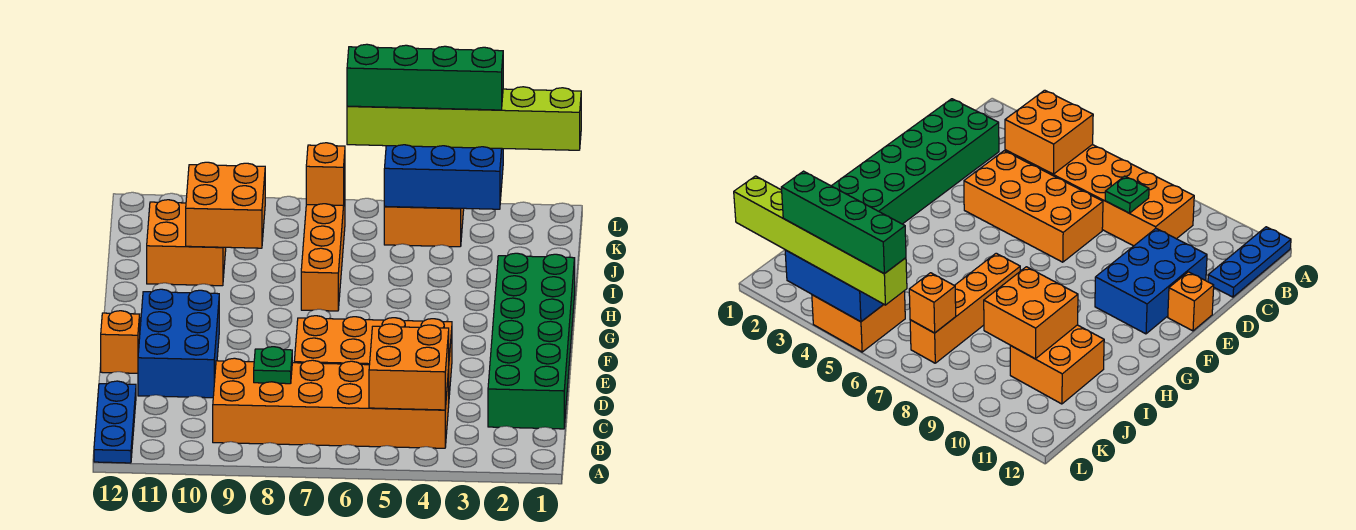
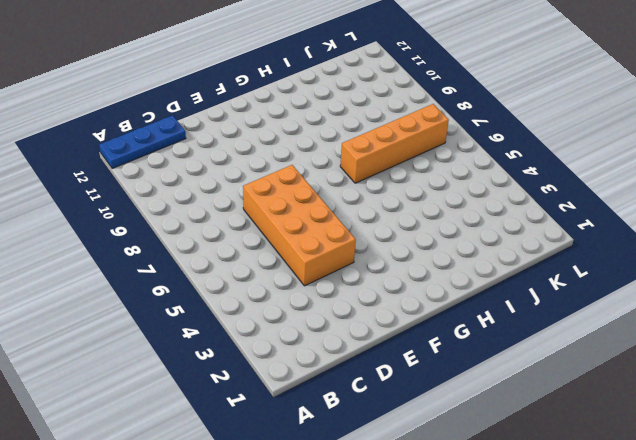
none -> orange brick B4:C9 level 1
none -> green brick C1:H2 level 1
none -> blue brick D10:F11 level 1

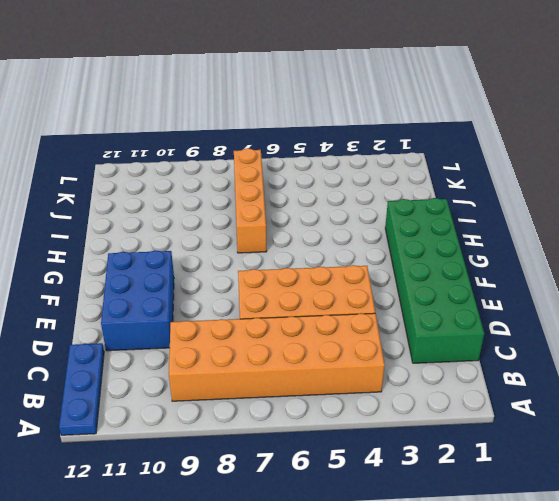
none -> orange brick E12 level 1
none -> orange brick I10:J11 level 1
none -> orange brick K4:L5 level 1

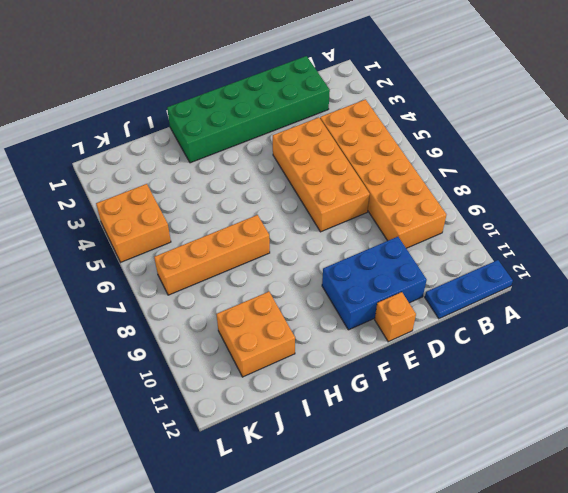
none -> orange brick B4:C5 level 2
none -> green plate C8 level 2
none -> orange brick I9:J10 level 2

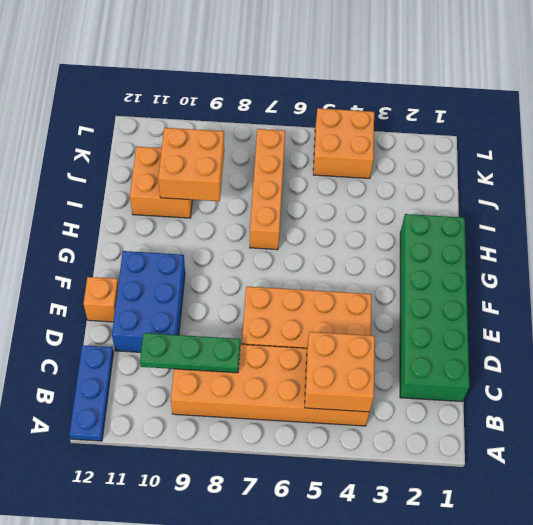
green plate C8:C10 level 2 -> green plate C8 level 2
none -> blue brick K3:L5 level 2
none -> orange brick K7 level 2
none -> lime brick L1:L6 level 3

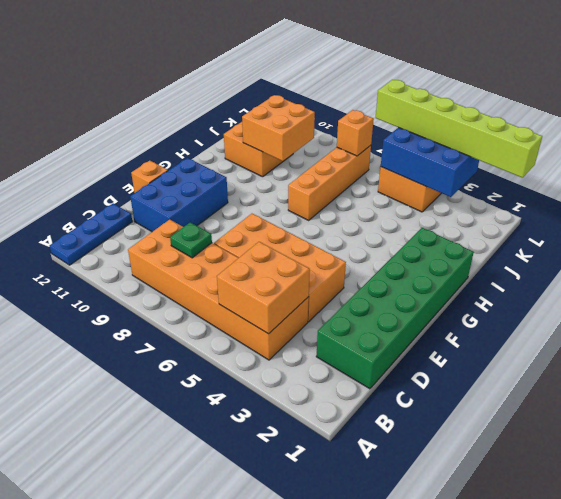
none -> green brick L3:L6 level 4

